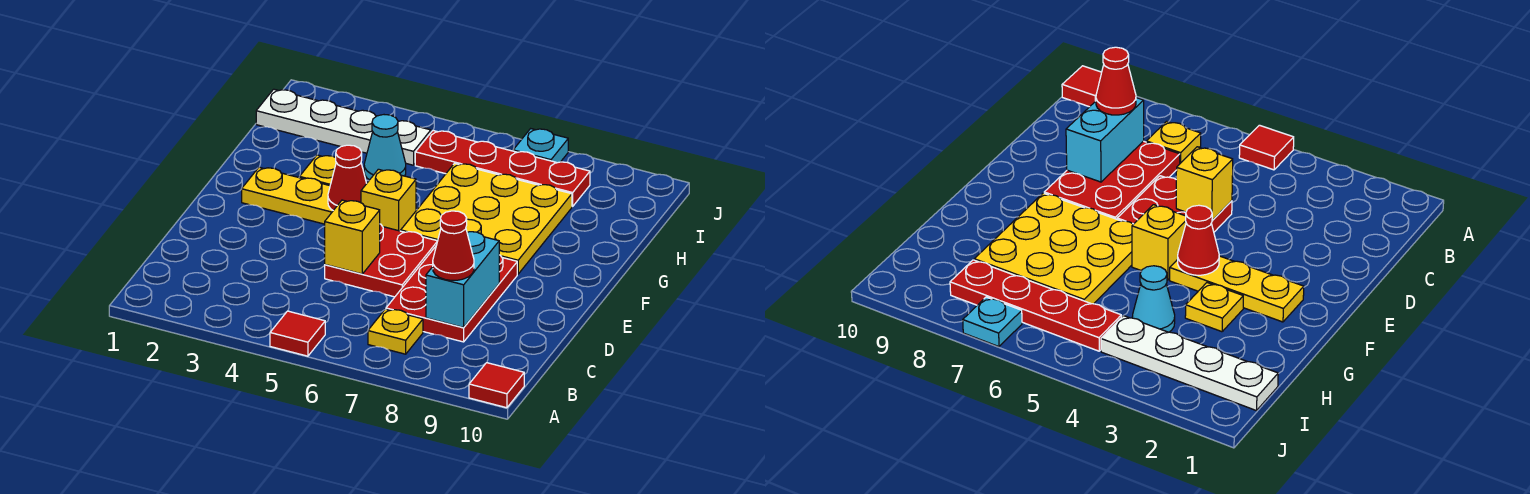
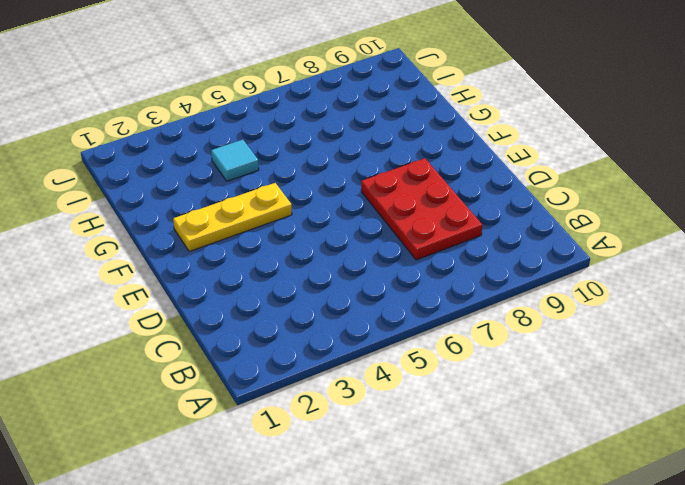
cyan tile H4 level 1 -> cyan cone H4 level 1
none -> red tile A5 level 1
none -> red tile A10 level 1
none -> yellow plate B7 level 1

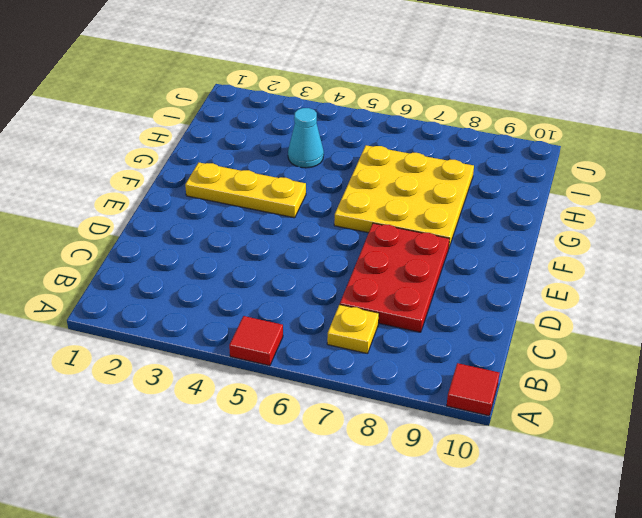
none -> red plate D5:E6 level 1
none -> yellow brick F5 level 1
none -> yellow plate G3 level 1

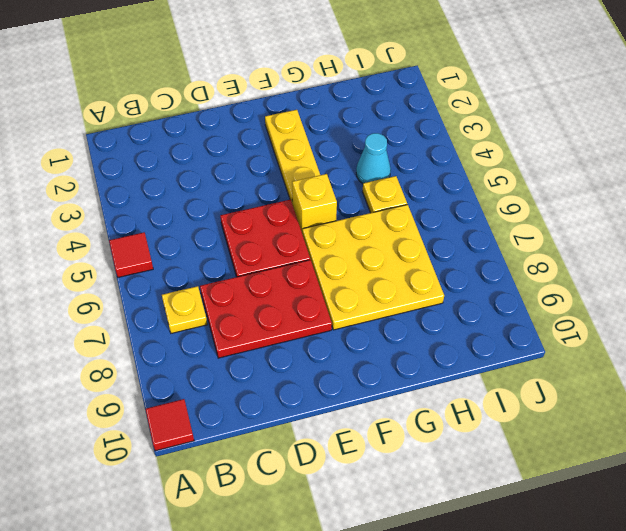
yellow plate H5 level 1 -> yellow plate G3 level 1
none -> white plate I1:I4 level 1
none -> red plate I5:I8 level 1
none -> cyan plate J7 level 1

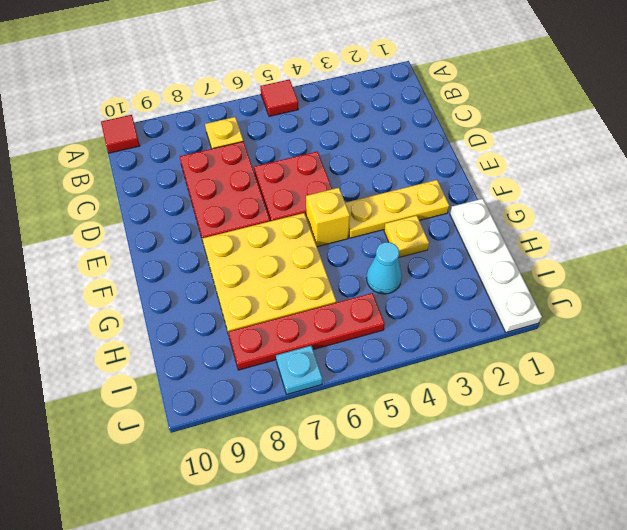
white plate G1:J1 level 1 -> white plate I1:I4 level 1
none -> cyan brick C8:D8 level 2
none -> yellow brick D5 level 2
none -> red cone F4 level 2

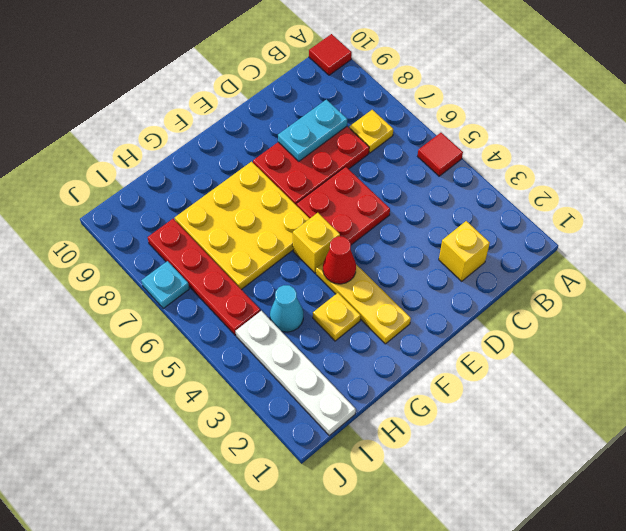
yellow brick C2 level 1 -> yellow brick D5 level 2
cyan plate C8:D8 level 2 -> cyan brick C8:D8 level 2
none -> red cone C8 level 3

